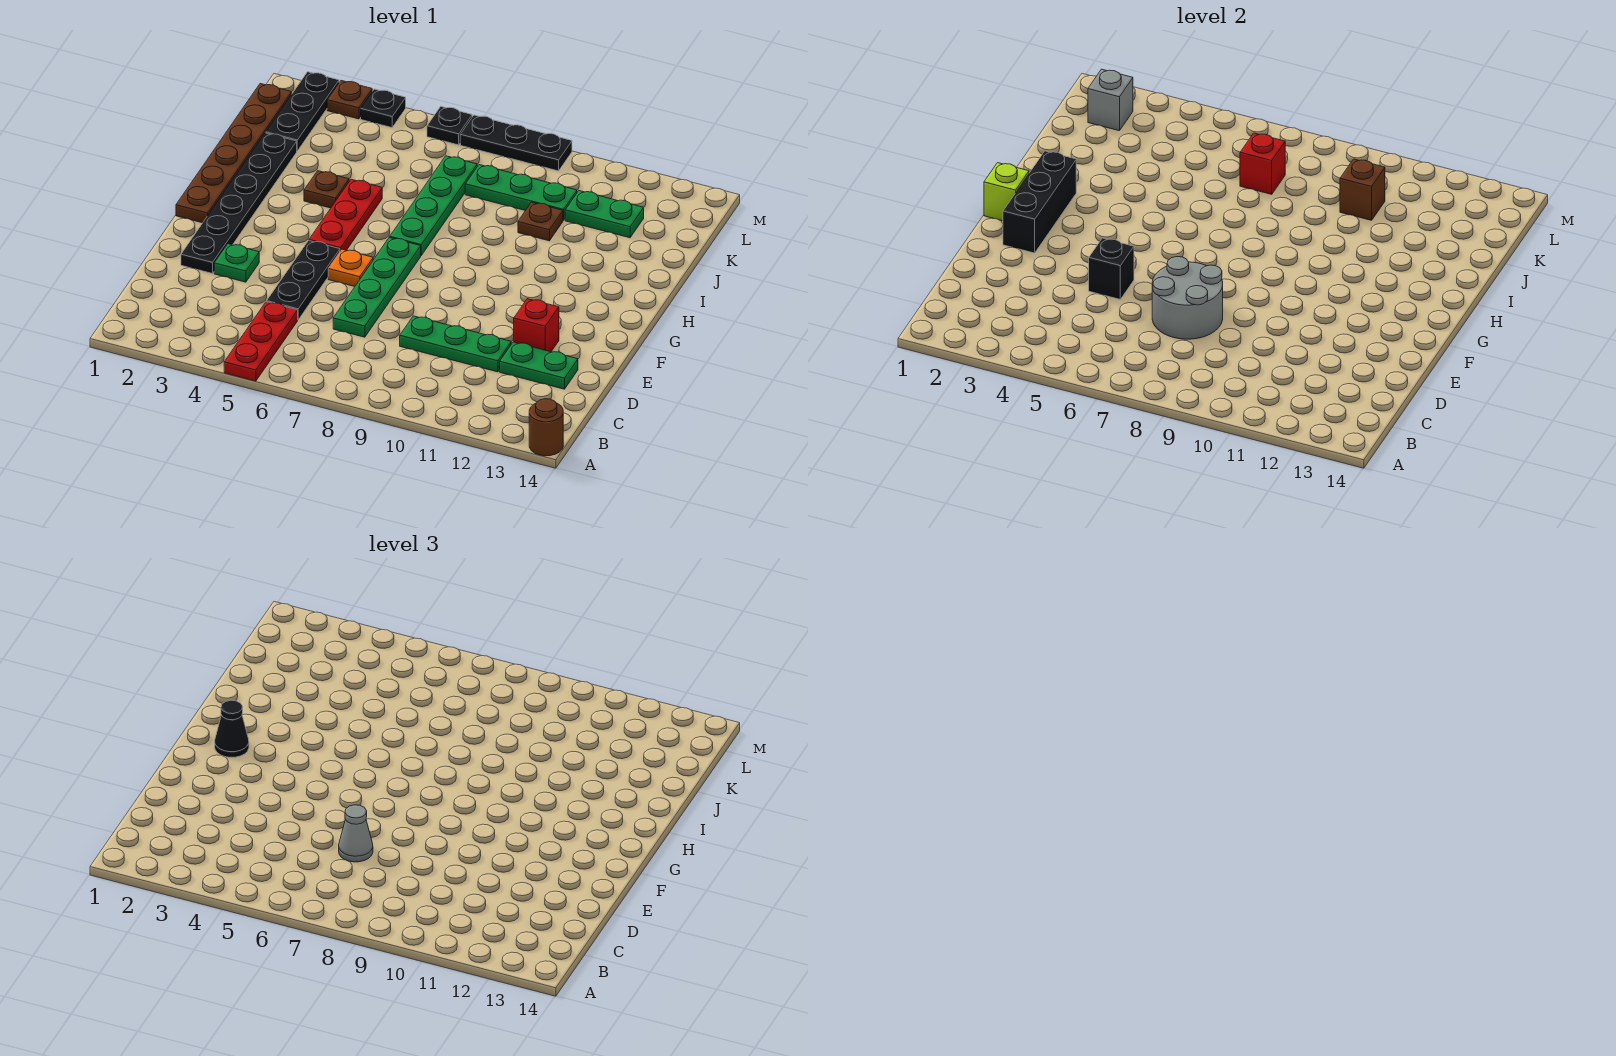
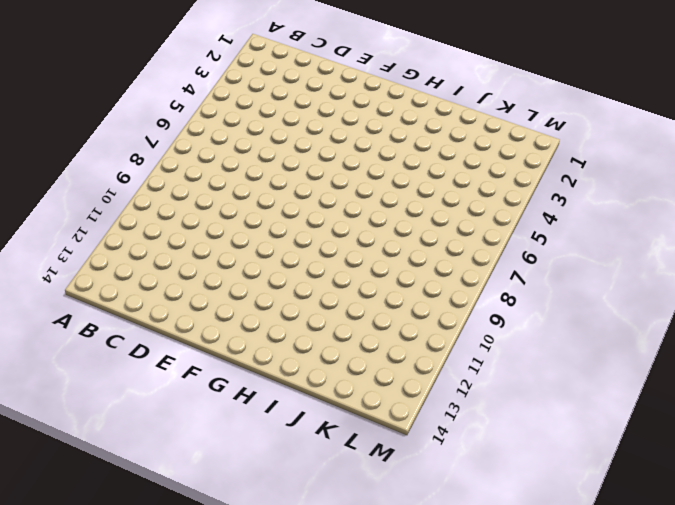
none -> red plate A5:C5 level 1
none -> brown round brick A14 level 1
none -> black plate D5:F5 level 1
none -> green plate D7:G7 level 1

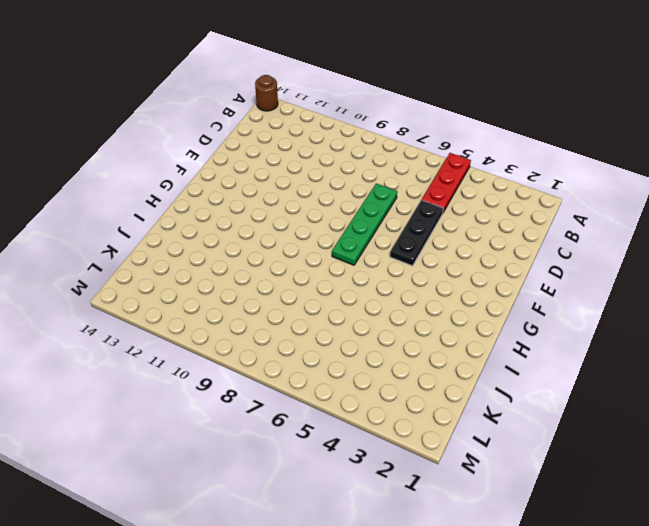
none -> green plate D9:D11 level 1
none -> green plate D12:D13 level 1
none -> black plate E2:J2 level 1
none -> green plate E3 level 1

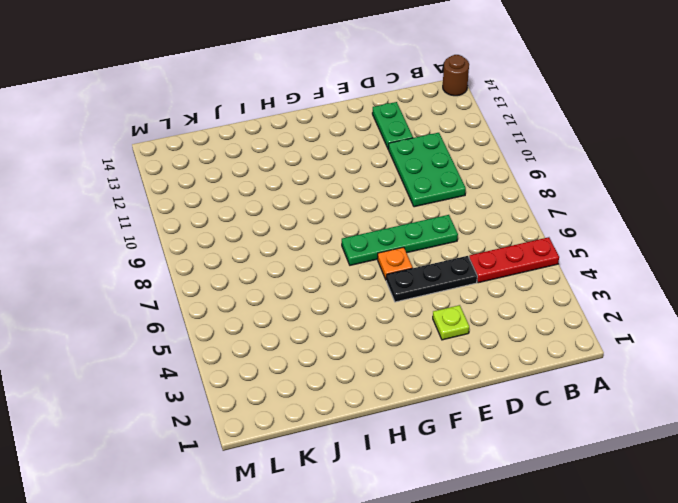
green plate C9:D11 level 1 -> green plate D9:D11 level 1
lime plate E3 level 1 -> green plate E3 level 1
none -> black plate E2:J2 level 1
none -> red brick E12 level 1
none -> brown plate G1:L1 level 1
none -> red plate G5:I5 level 1

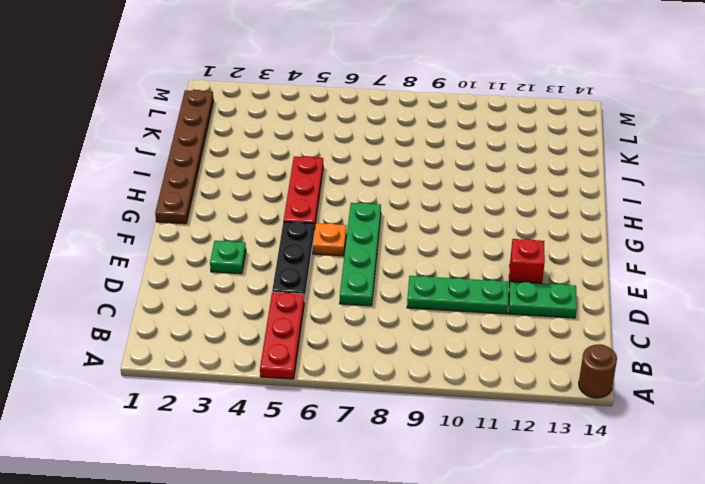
none -> black plate E2:J2 level 1
none -> green plate H7:K7 level 1
none -> brown plate I4 level 1
none -> brown plate J10 level 1

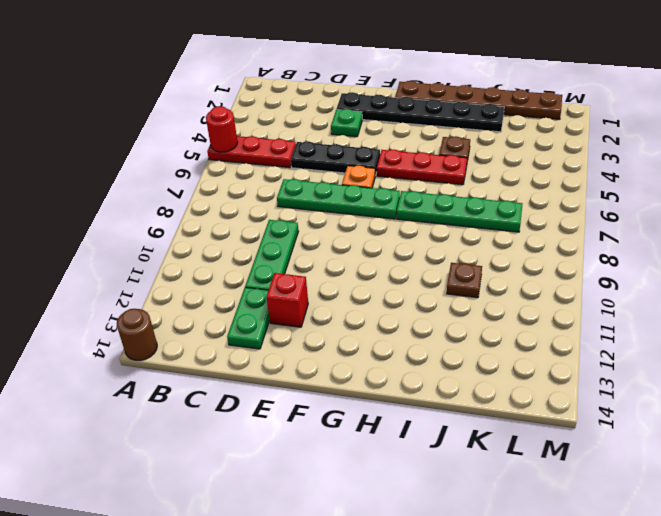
red round brick A5 level 2 -> none
none -> black plate K2:M2 level 1
none -> green plate K8:K10 level 1
none -> green plate K11:K12 level 1
none -> brown plate M3 level 1

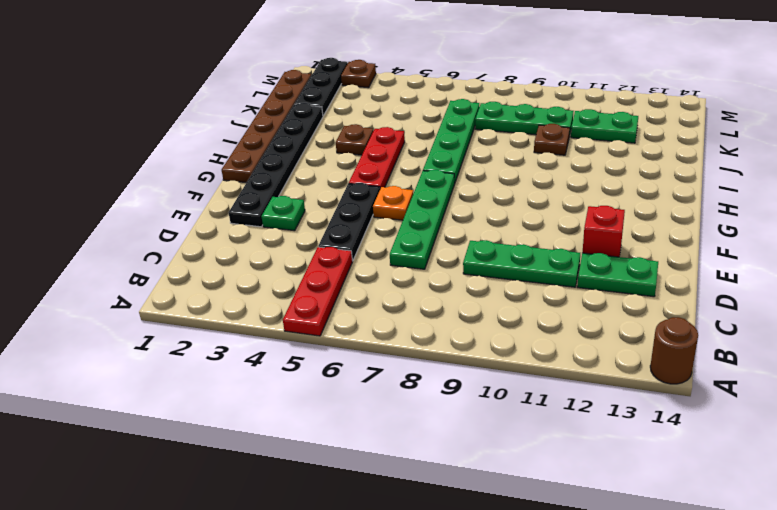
none -> black plate M4 level 1
none -> black plate M6 level 1
none -> black plate M7:M9 level 1
none -> grey round brick D7:E8 level 2

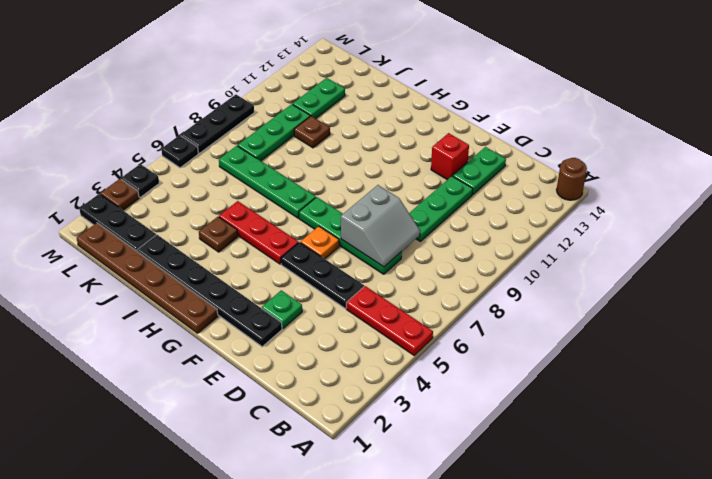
grey slope D7:E8 level 2 top E -> grey round brick D7:E8 level 2
none -> black brick E5 level 2
none -> black brick F2:H2 level 2
none -> lime brick G1 level 2
none -> red brick K7 level 2

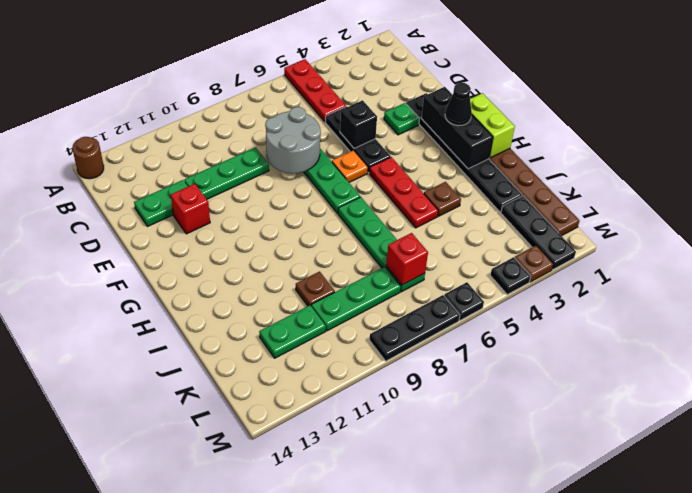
lime brick G1:H1 level 2 -> lime brick G1 level 2
none -> brown brick K10 level 2
none -> grey brick L2 level 2
none -> grey cone D7 level 3

